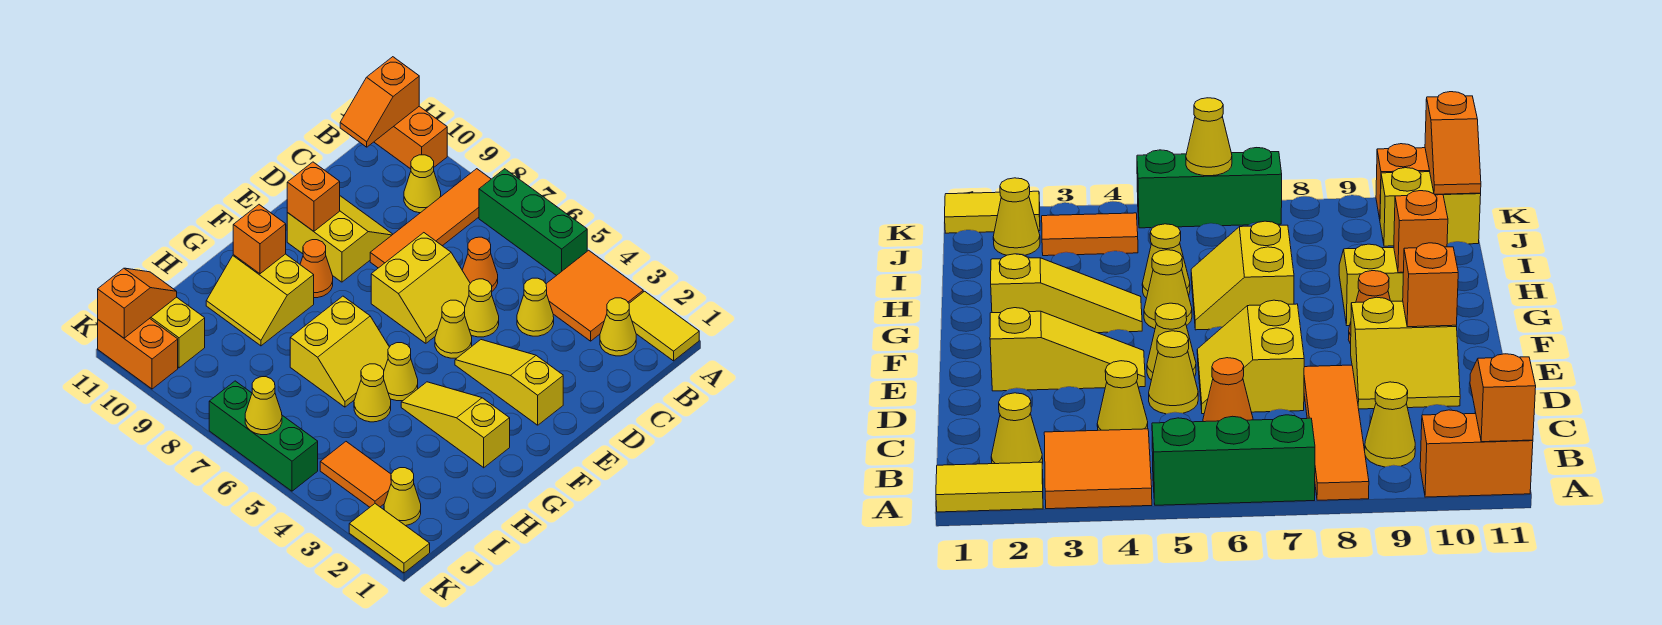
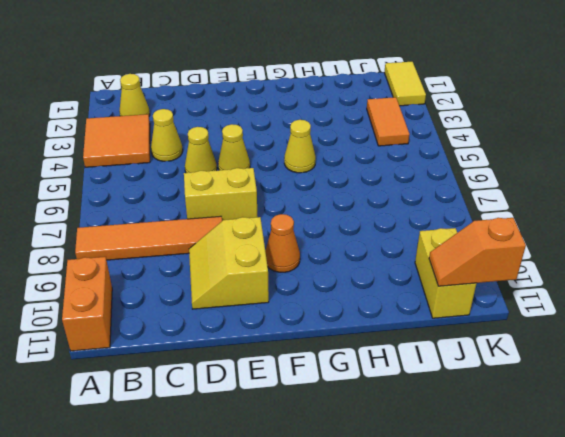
none -> yellow tile A1:A2 level 1
none -> green brick A5:A7 level 1
none -> yellow cone B9 level 1
none -> orange cone C6 level 1

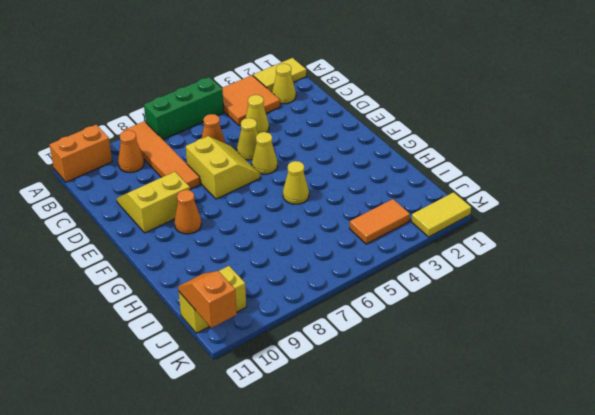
orange cone B9 level 1 -> yellow cone B9 level 1
none -> yellow slope E2:E4 level 1 top 2
none -> yellow slope G2:G4 level 1 top 2
none -> yellow slope G6:H7 level 1 top 7
none -> yellow slope G9:H10 level 1 top G

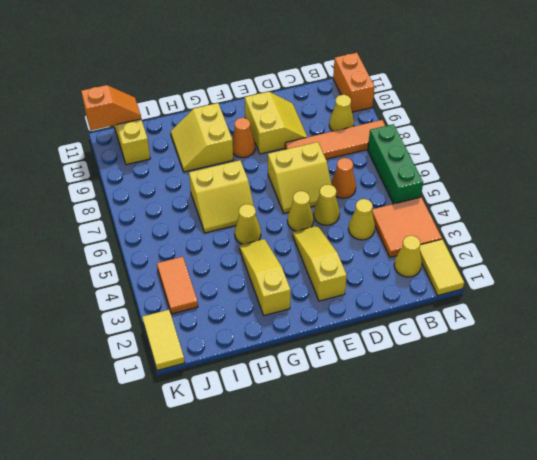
none -> yellow cone H5 level 1
none -> yellow cone J2 level 1
none -> green brick K5:K7 level 1
none -> orange brick K10:K11 level 1

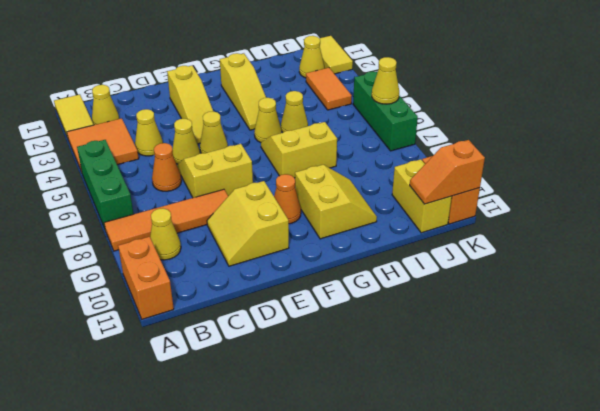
none -> orange slope A11:B11 level 2 top A
none -> orange brick E10 level 2
none -> orange brick G10 level 2

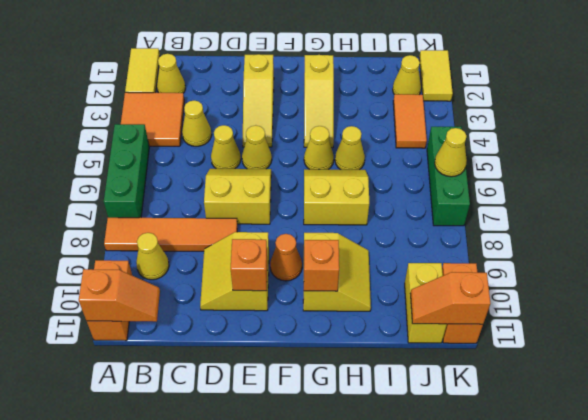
none -> orange cone C6 level 1

